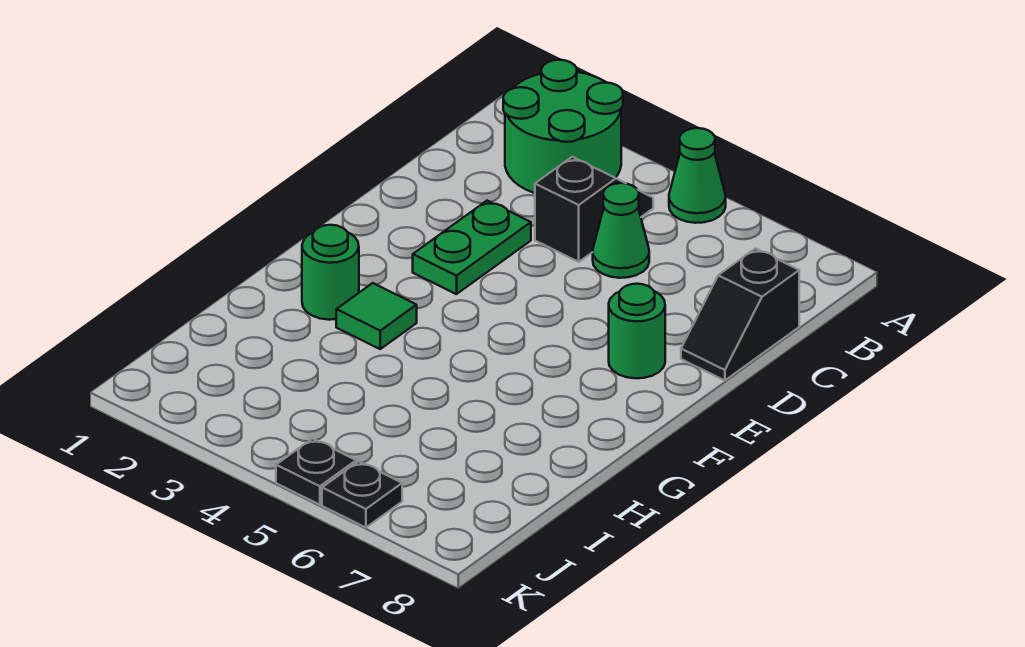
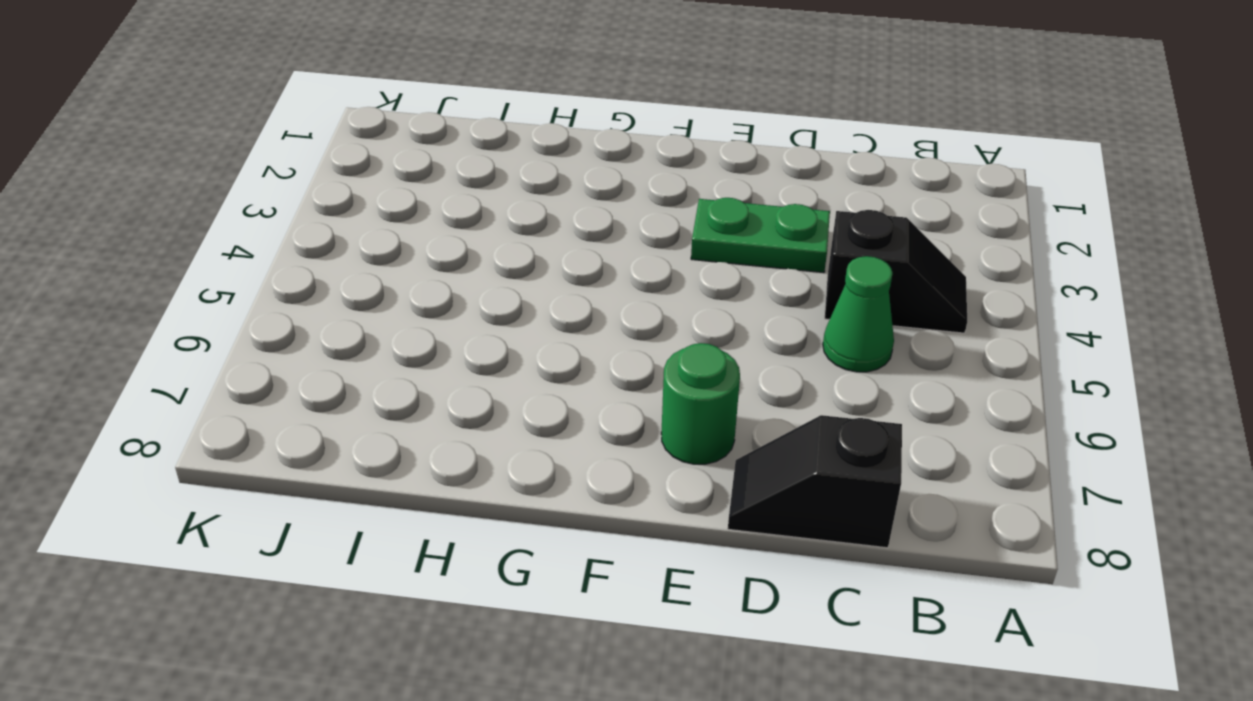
none -> green round brick A2:B3 level 1
none -> green cone A5 level 1

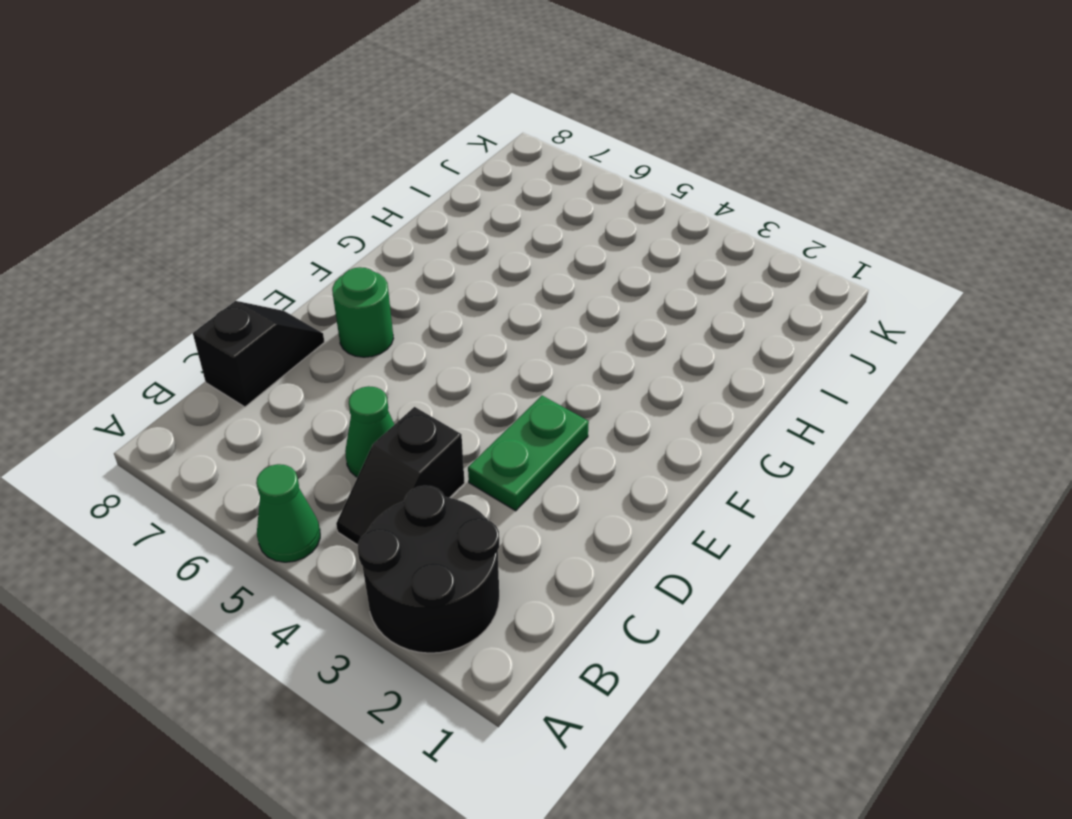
black round brick A2:B3 level 1 -> green round brick A2:B3 level 1
none -> green round brick G2 level 1
none -> green tile G3 level 1

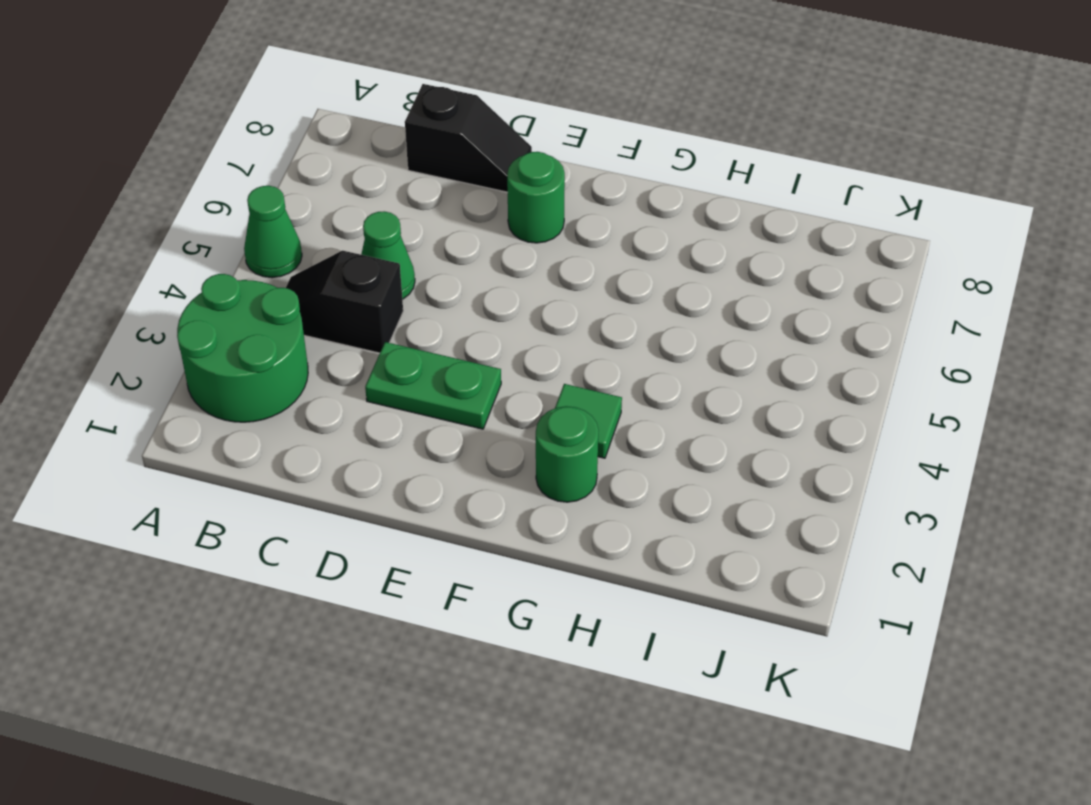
none -> black plate K5 level 1
none -> black plate K6 level 1

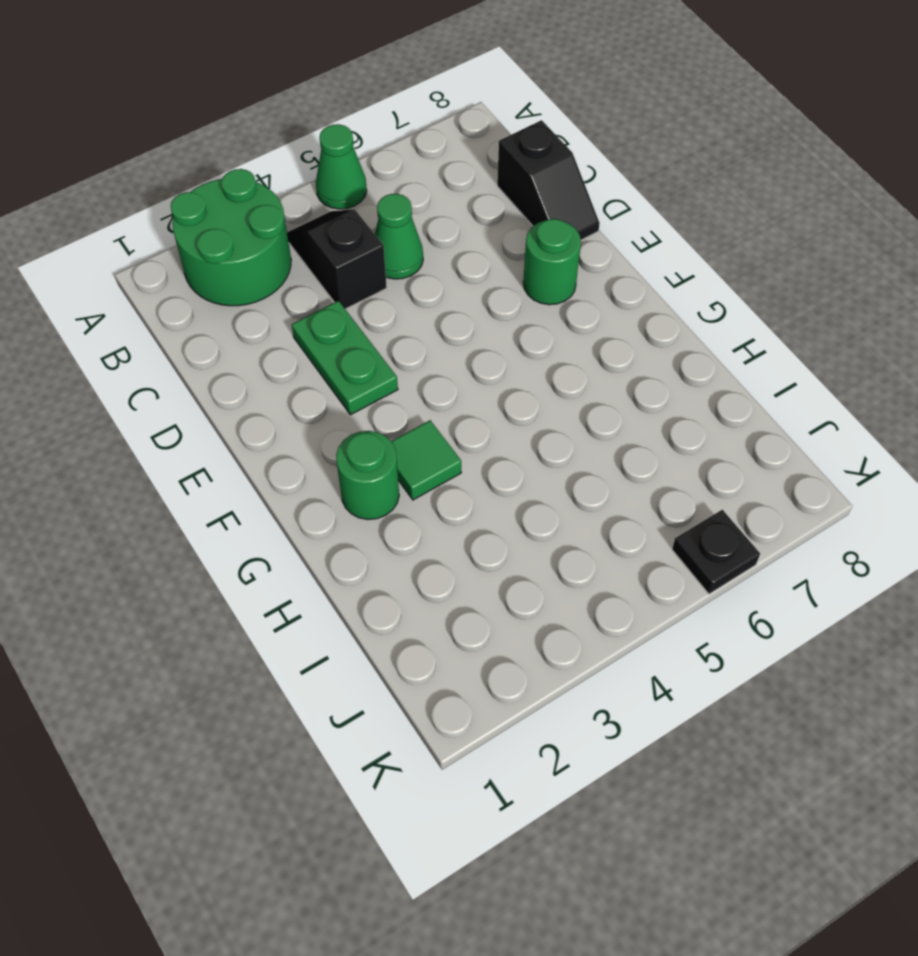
none -> black plate K5 level 1

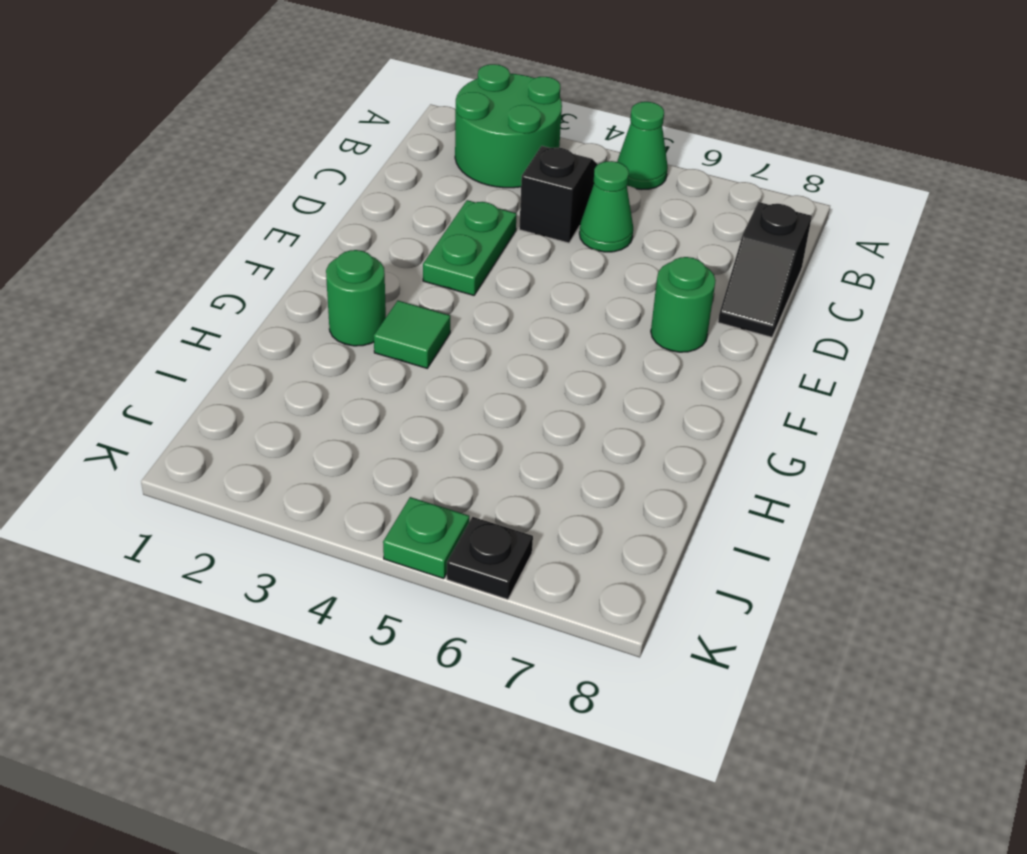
green plate K5 level 1 -> black plate K5 level 1

